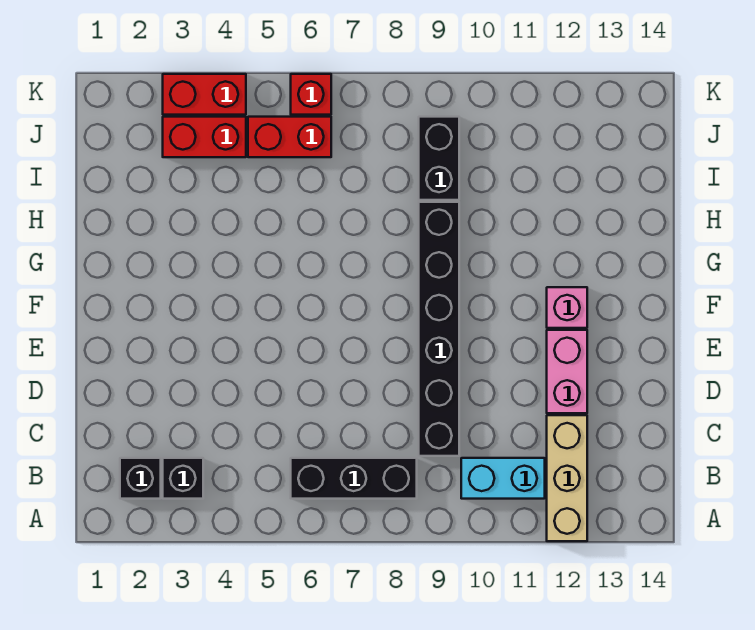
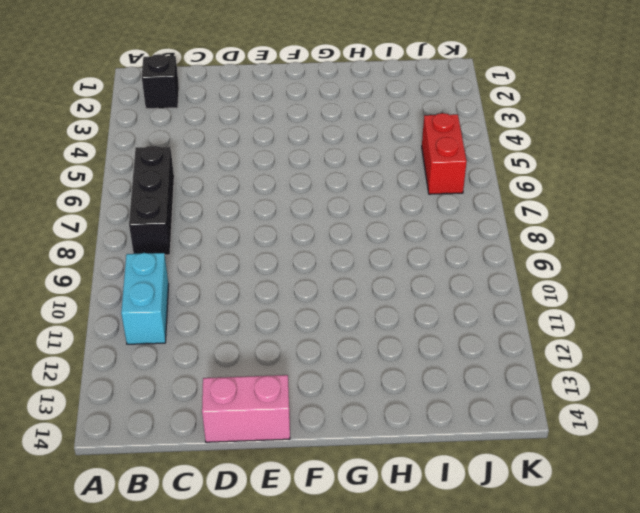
pink brick D14:E14 level 1 -> pink brick D12:E12 level 1
none -> tan brick A12:C12 level 1
none -> black brick B3 level 1
none -> black brick C9:H9 level 1

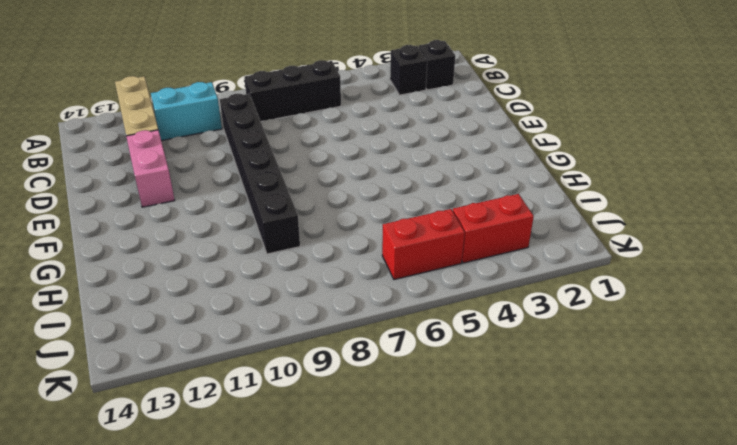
none -> pink brick F12 level 1
none -> black brick I9:J9 level 1
none -> red brick K3:K4 level 1

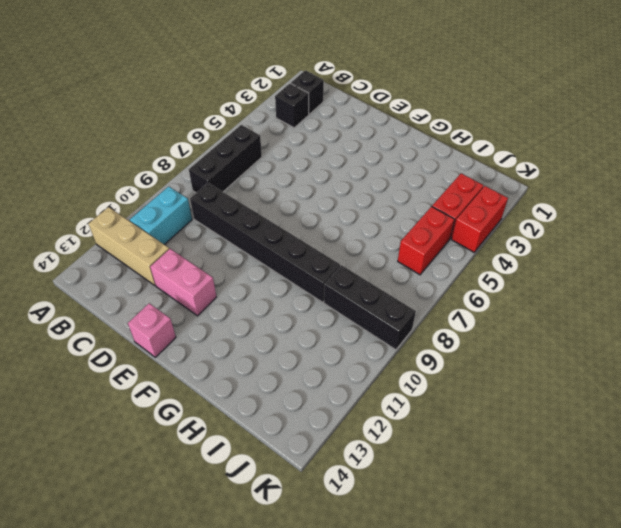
pink brick E14 level 1 -> pink brick F12 level 1
black brick I9:K9 level 1 -> black brick I9:J9 level 1
none -> red brick K6 level 1

